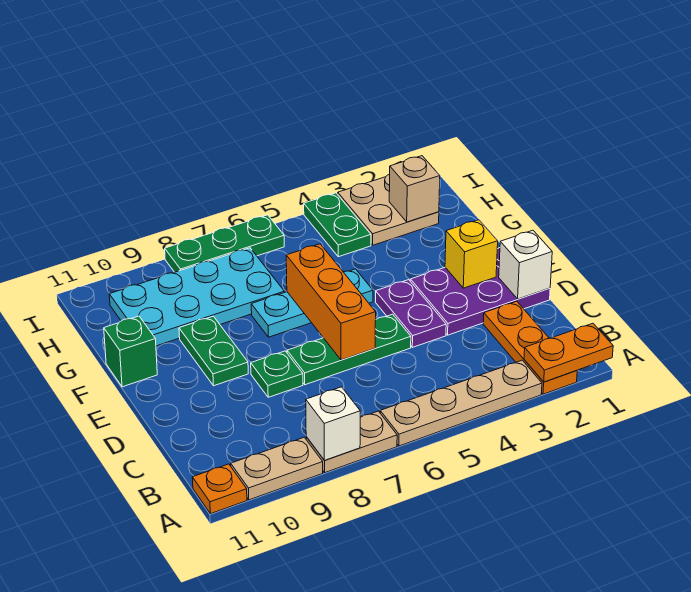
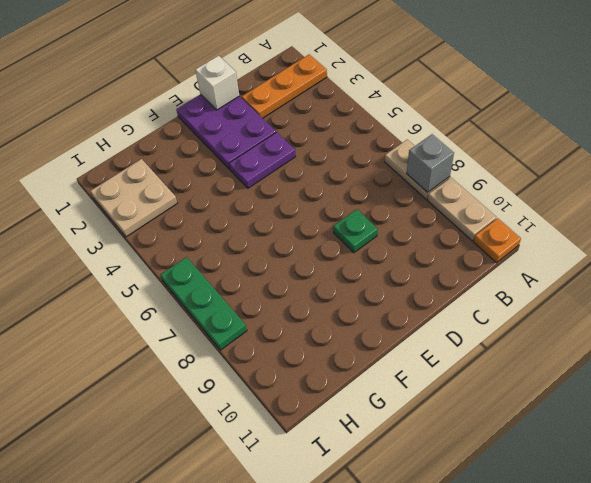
grey brick A8 level 2 -> white brick A8 level 2
none -> tan plate A3:A6 level 1
none -> green plate D5:D7 level 1
none -> green plate E9:F9 level 1

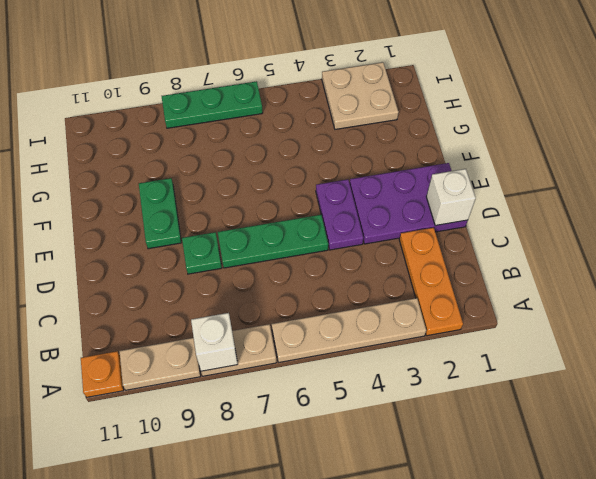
none -> cyan plate F5:F7 level 1
none -> green brick F11 level 1
none -> cyan plate G7:H10 level 1

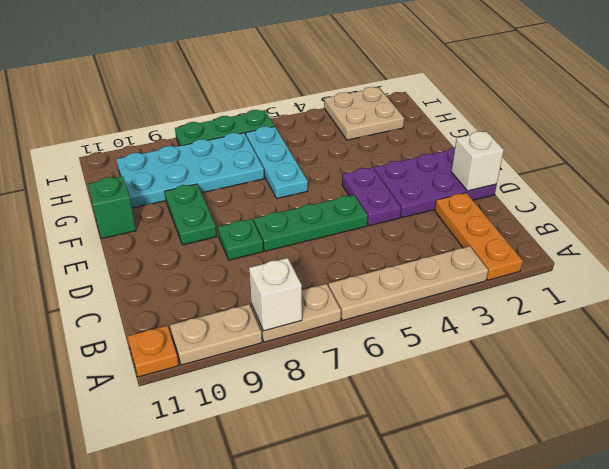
cyan plate F6:H6 level 1 -> cyan plate F5:F7 level 1
none -> green plate H4:I4 level 1
none -> orange plate A1:A2 level 2
none -> orange brick D6:F6 level 2

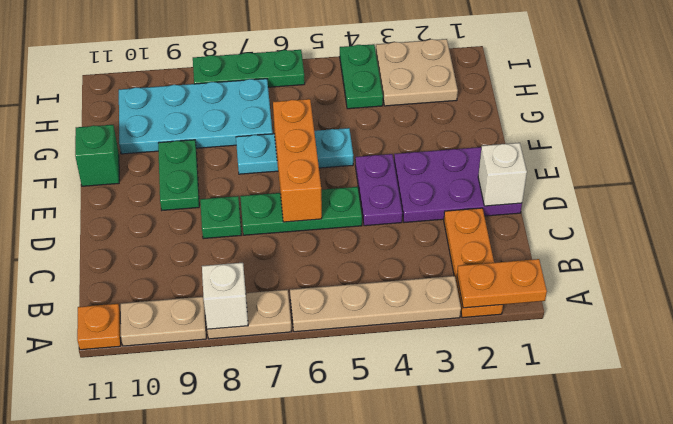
none -> yellow brick E2 level 2
none -> tan brick H2 level 2

